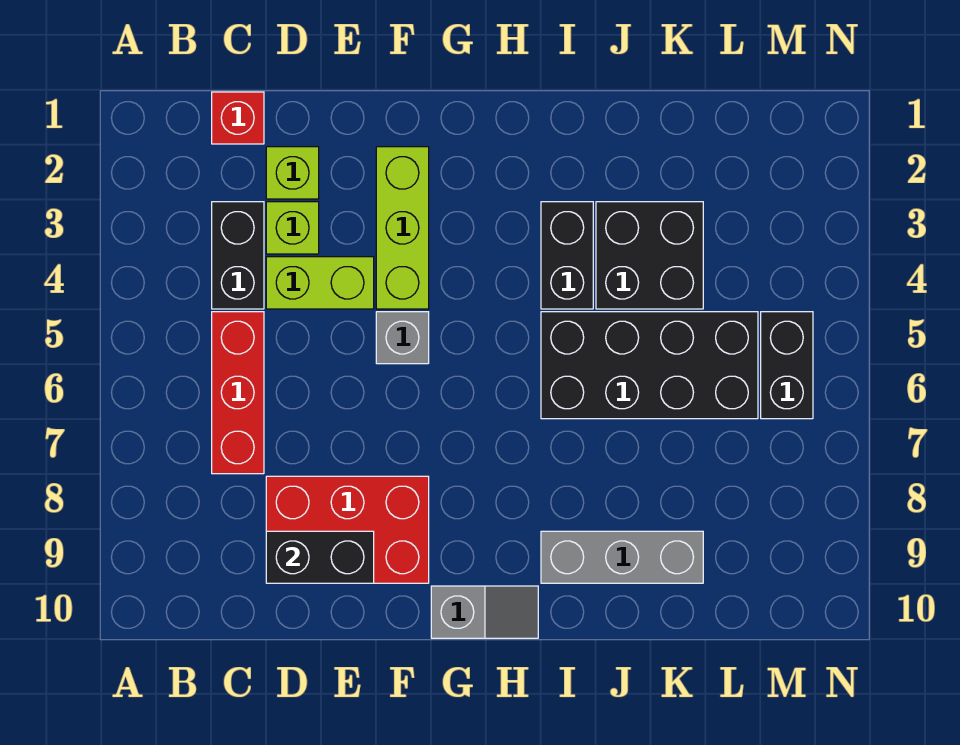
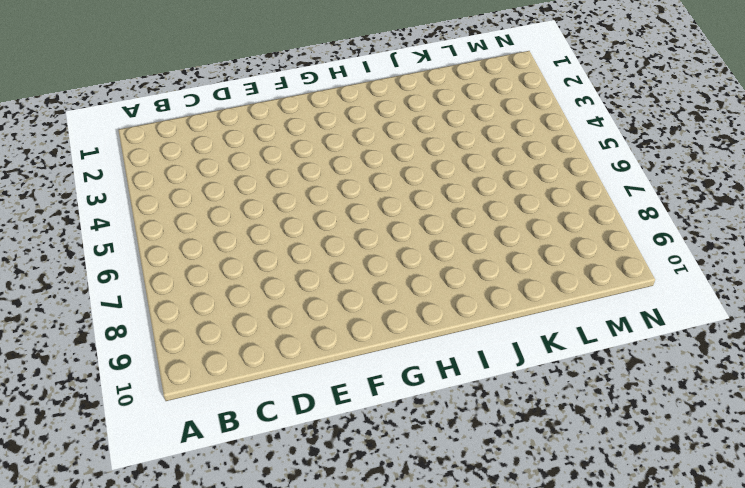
none -> red brick C1 level 1
none -> black brick C3:C4 level 1
none -> red brick C5:C7 level 1

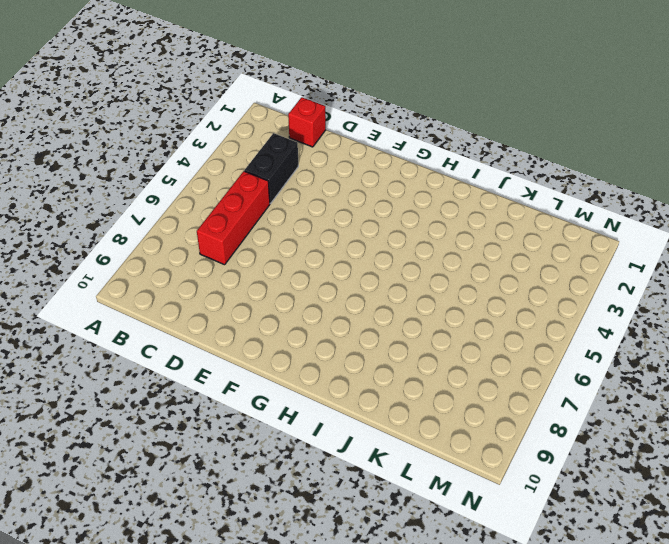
none -> lime brick D2 level 1
none -> lime brick D3 level 1
none -> lime brick D4:E4 level 1

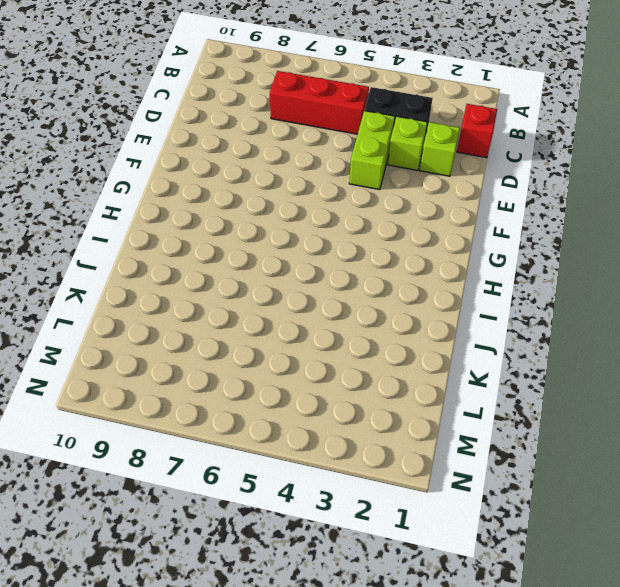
none -> red brick D8:F9 level 1
none -> lime brick F2:F4 level 1
none -> grey brick F5 level 1

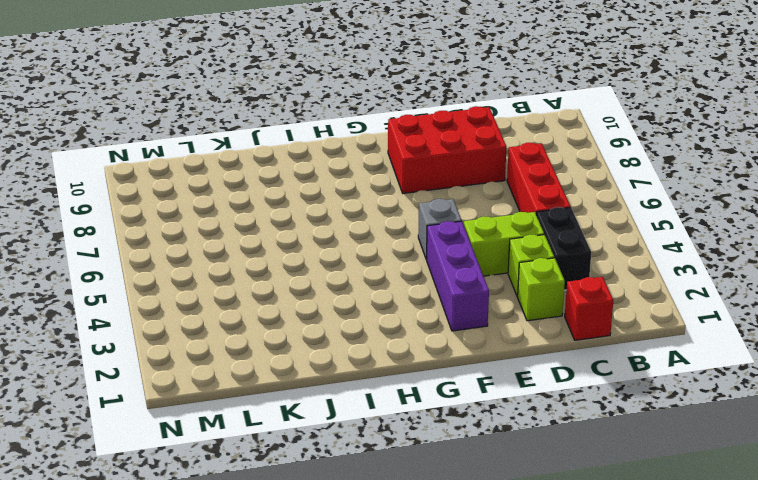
purple brick F2:F4 level 1 -> lime brick F2:F4 level 1
none -> grey slope G10:H10 level 1 top G
none -> black brick I3:I4 level 1
none -> black brick I5:L6 level 1

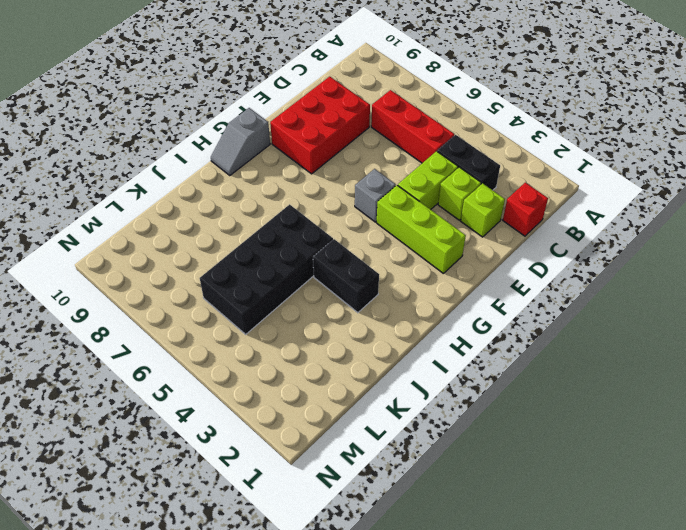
none -> grey brick I9:K9 level 1
none -> black brick J3:K4 level 1
none -> black brick M5:M6 level 1

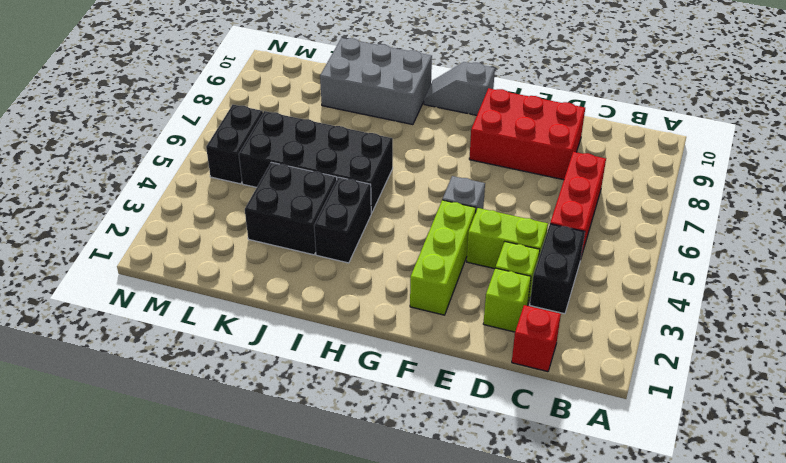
grey brick I9:K10 level 1 -> grey brick I9:K9 level 1
none -> black brick D9:E9 level 2

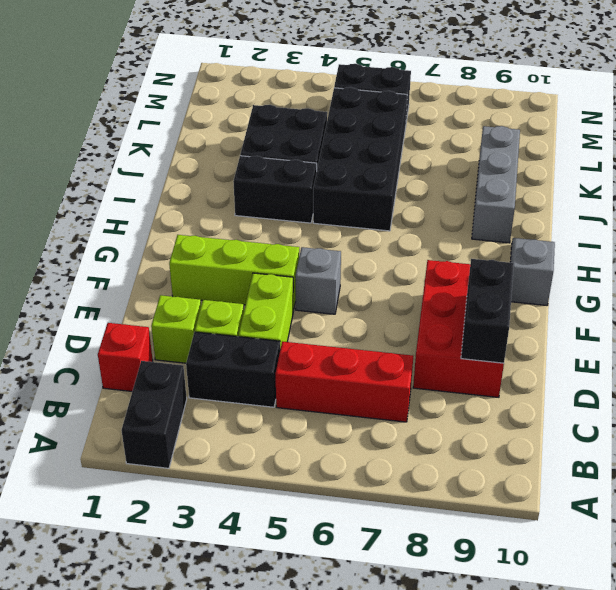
black brick A2:B2 level 1 -> none

